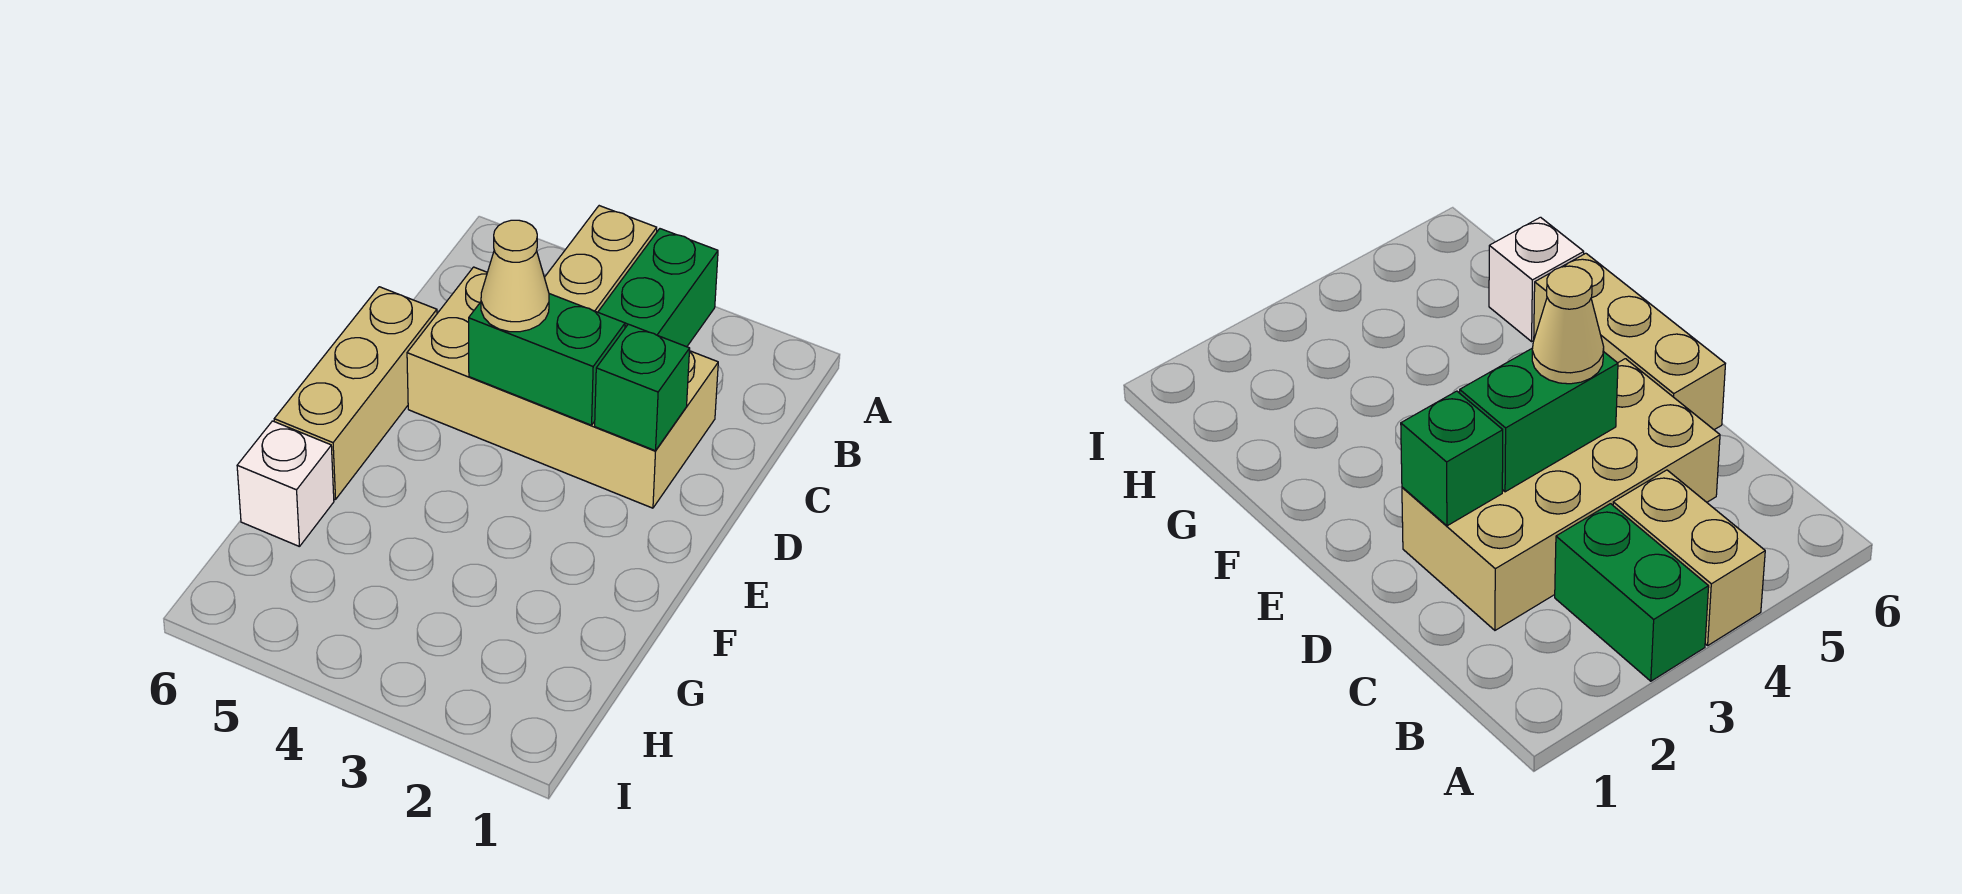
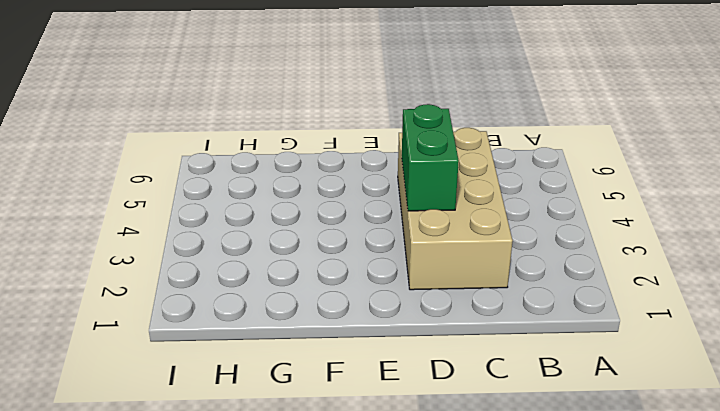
none -> green brick A3:B3 level 1
none -> tan brick A4:B4 level 1

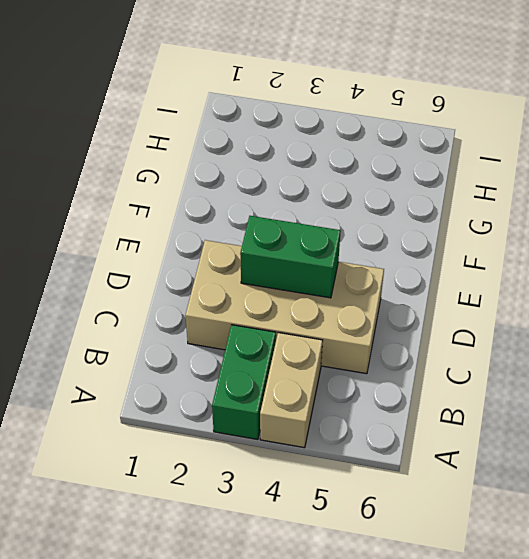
none -> tan brick D6:F6 level 1
none -> white brick G6 level 1

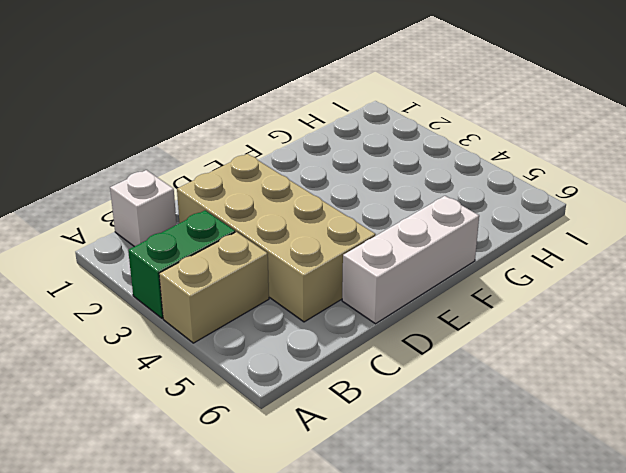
white brick B1 level 1 -> white brick G6 level 1
white brick D6:F6 level 1 -> tan brick D6:F6 level 1
none -> green brick D2 level 2
none -> green brick D3:D4 level 2

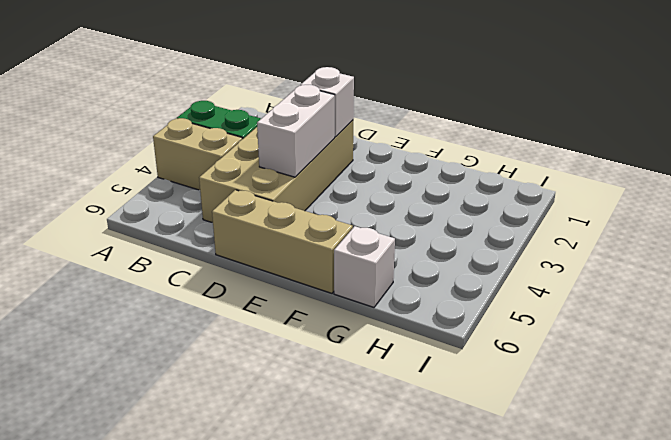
white brick D2 level 2 -> green brick D2 level 2
white brick D3:D4 level 2 -> green brick D3:D4 level 2
none -> tan cone D4 level 3

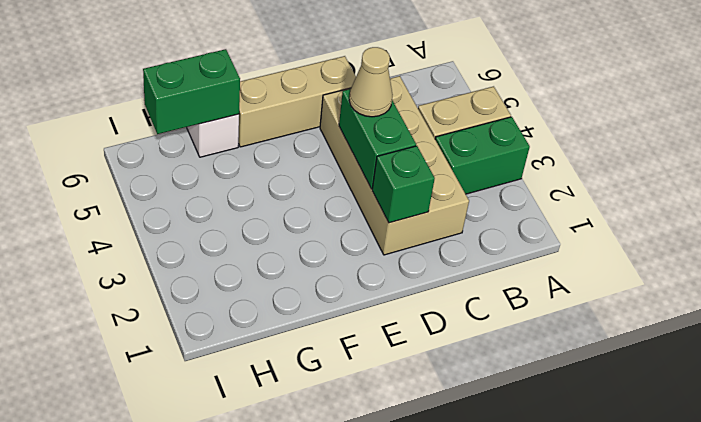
green brick G6:H6 level 2 -> none

